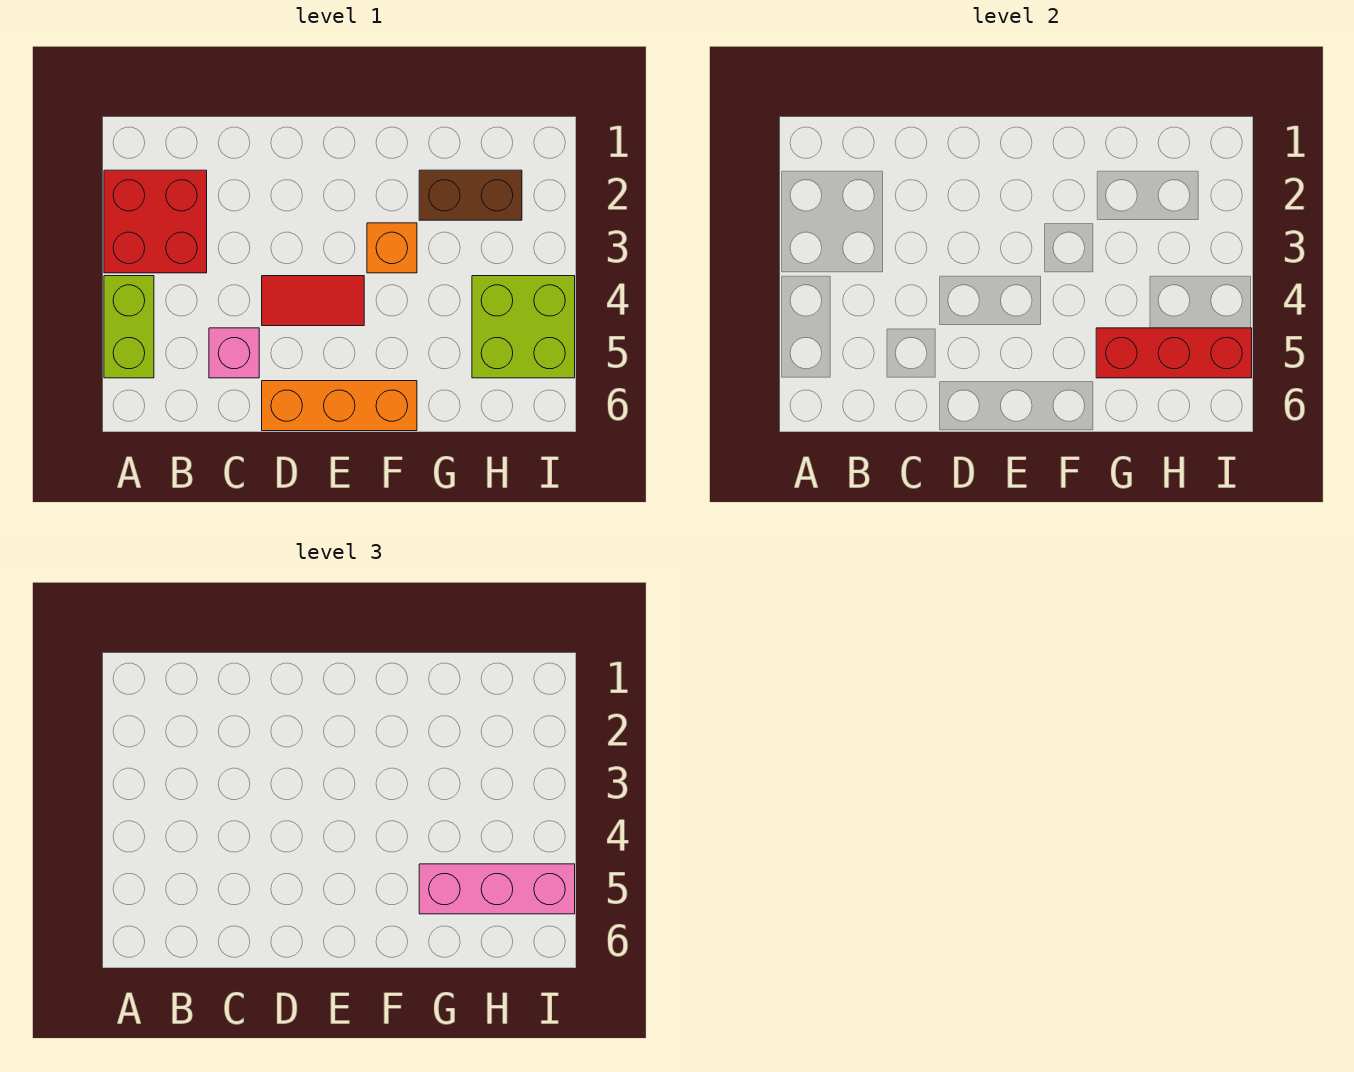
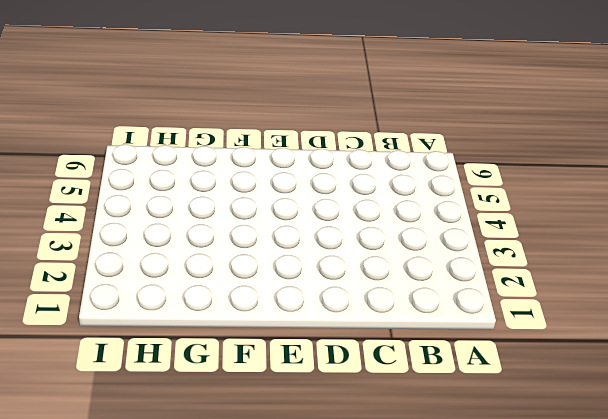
none -> red brick A2:B3 level 1
none -> lime brick A4:A5 level 1

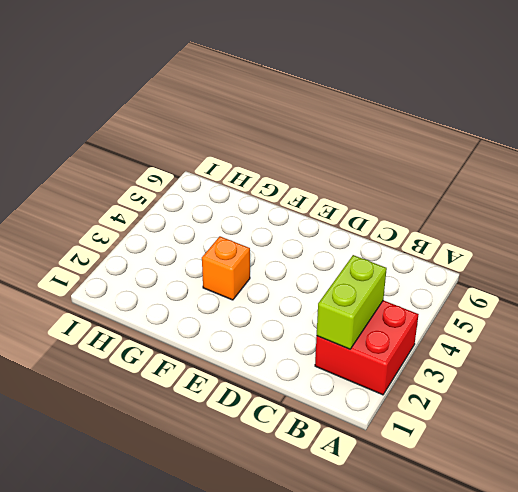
lime brick B2:B3 level 2 -> lime brick A4:A5 level 1
none -> pink brick C5 level 1
none -> red tile D4:E4 level 1

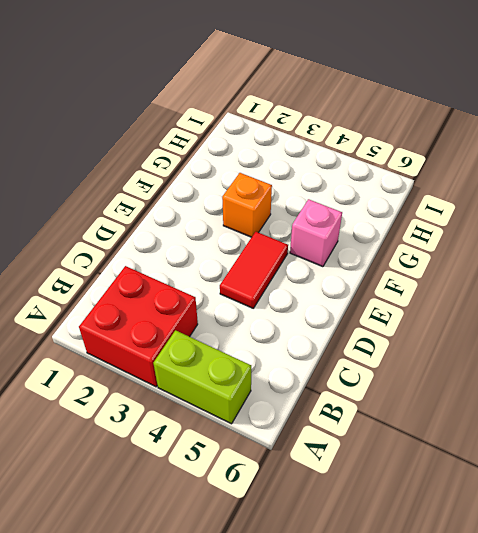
pink brick F5 level 1 -> pink brick C5 level 1
none -> orange brick D6:F6 level 1
none -> brown brick G2:H2 level 1

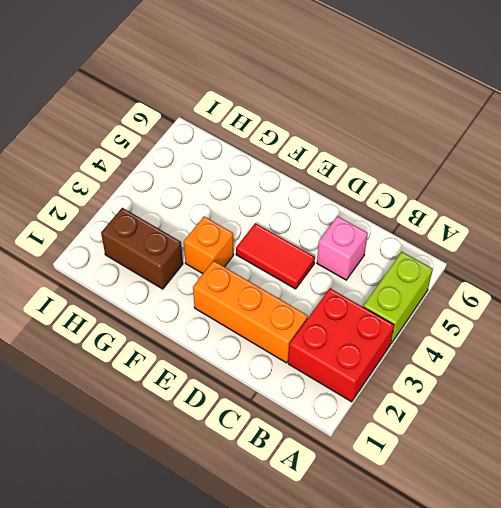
orange brick C2:E2 level 1 -> orange brick D6:F6 level 1
none -> lime brick H4:I5 level 1
none -> red brick G5:I5 level 2

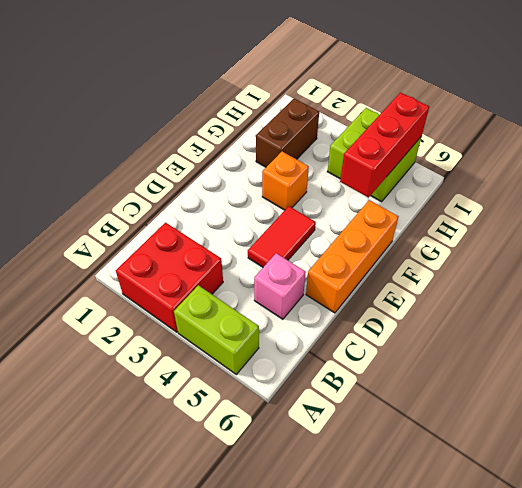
none -> pink brick G5:I5 level 3

